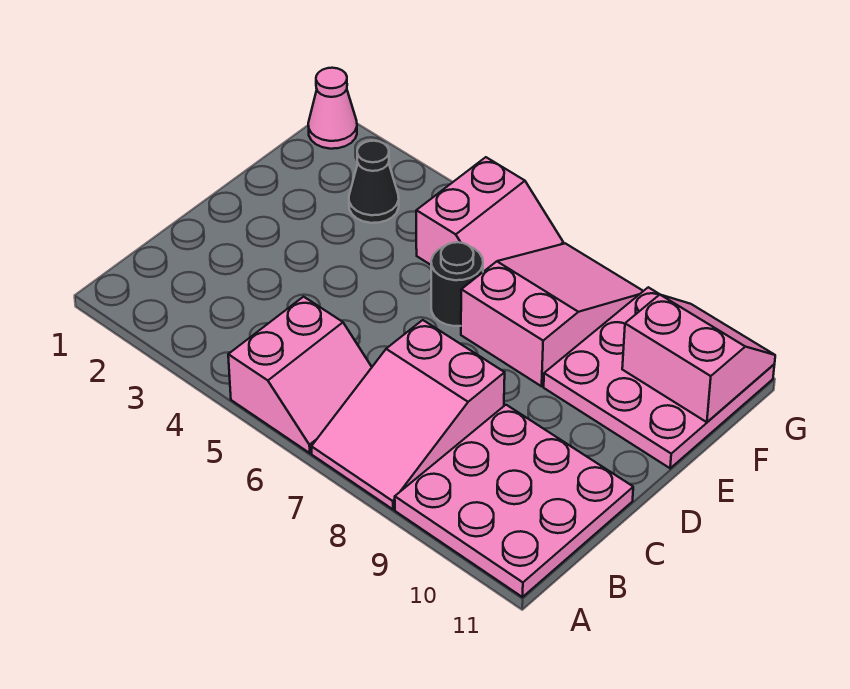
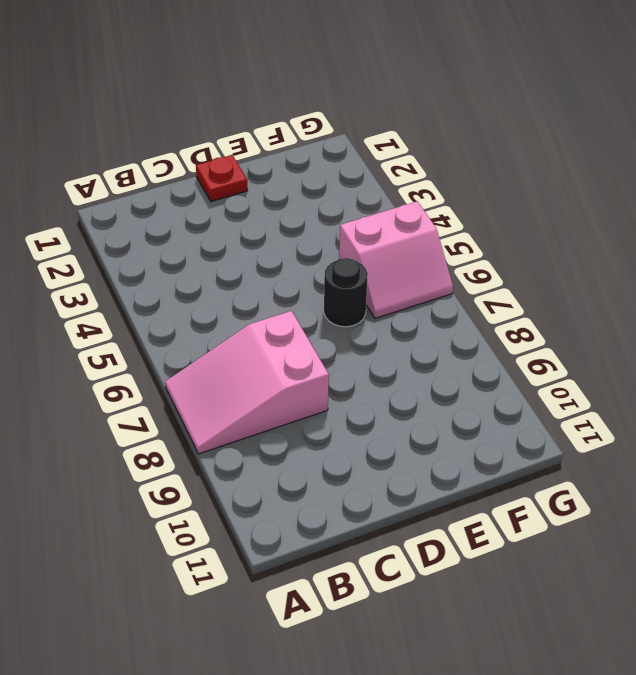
red plate D1 level 1 -> none
none -> pink slope A5:B6 level 1 top 5
none -> pink plate A9:C11 level 1

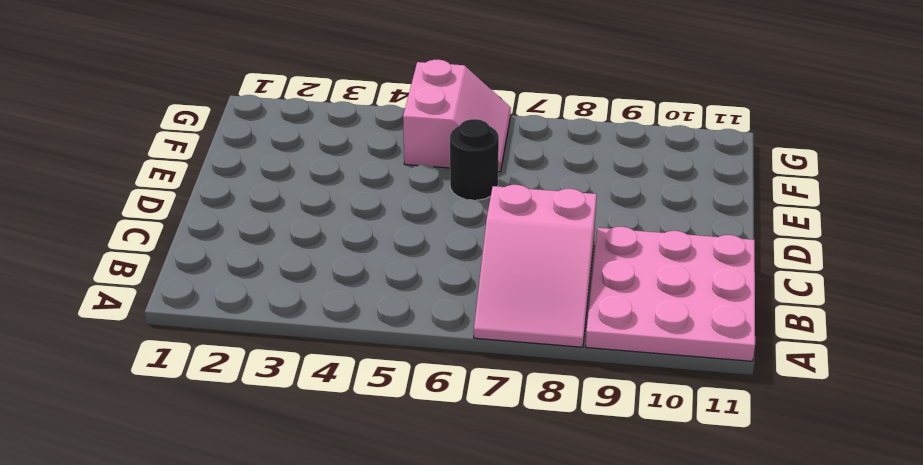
none -> pink slope A5:B6 level 1 top 5
none -> pink slope E7:G8 level 1 top E

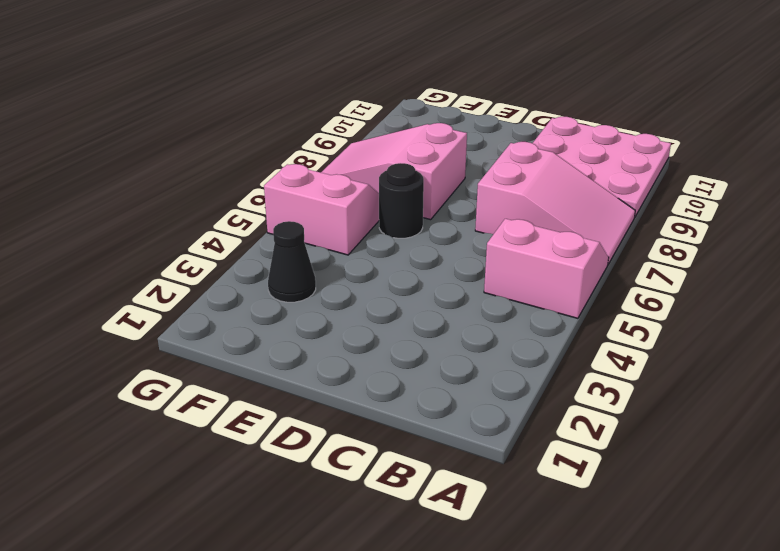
none -> pink plate E9:G11 level 1
none -> pink cone G1 level 1

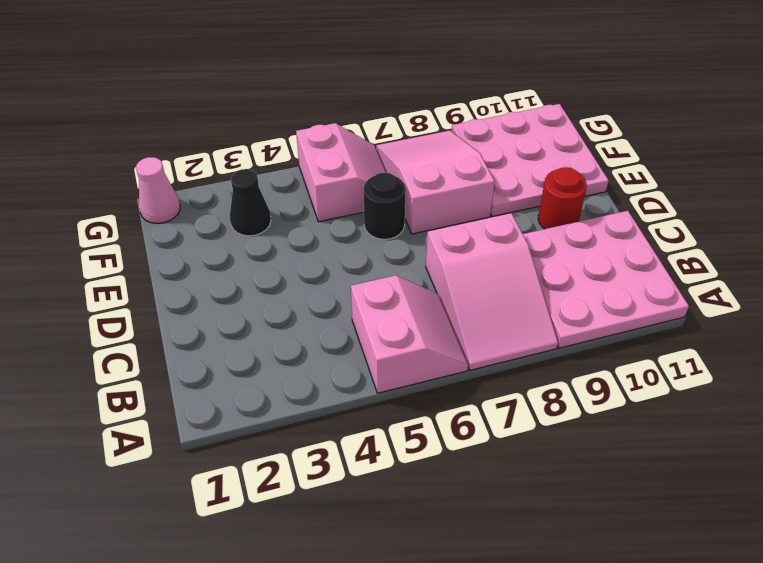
red round brick D10 level 1 -> none
none -> pink slope F10:G11 level 2 top F

